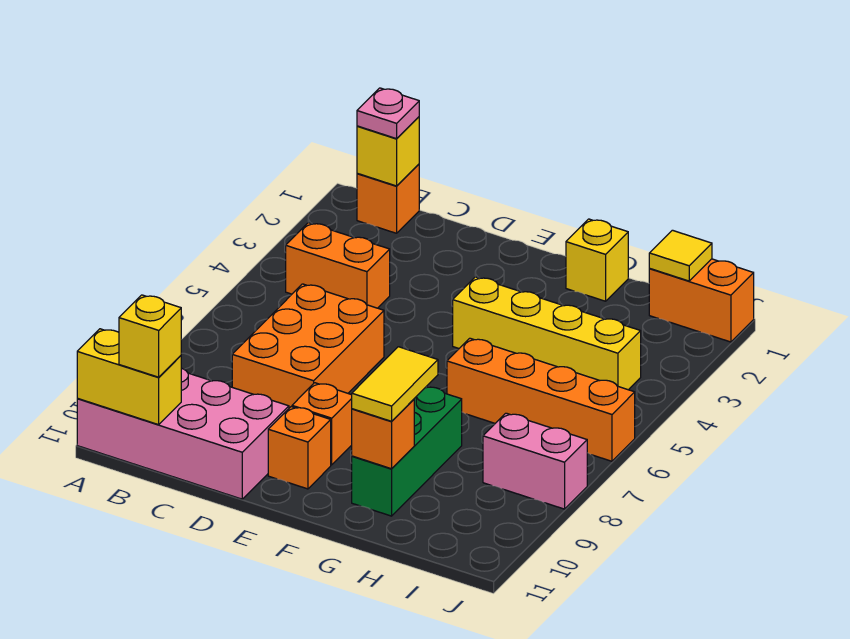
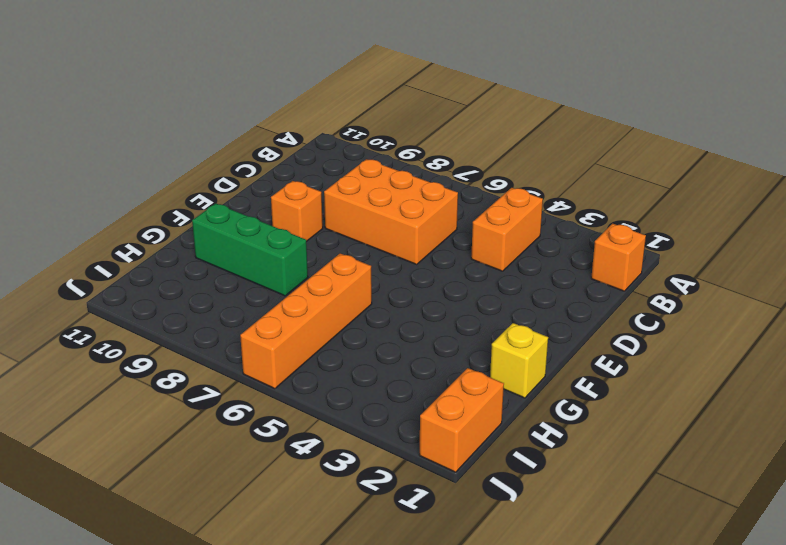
none -> pink brick A10:D11 level 1
none -> orange brick E10 level 1
none -> yellow brick F4:I4 level 1

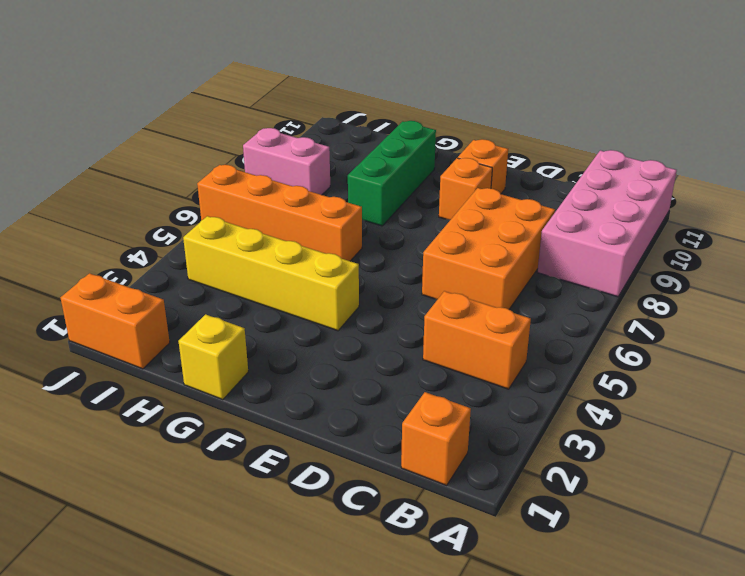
pink brick A8:B11 level 1 -> pink brick A10:D11 level 1
none -> yellow brick A11:B11 level 2
none -> yellow brick B1 level 2
none -> orange brick G10 level 2

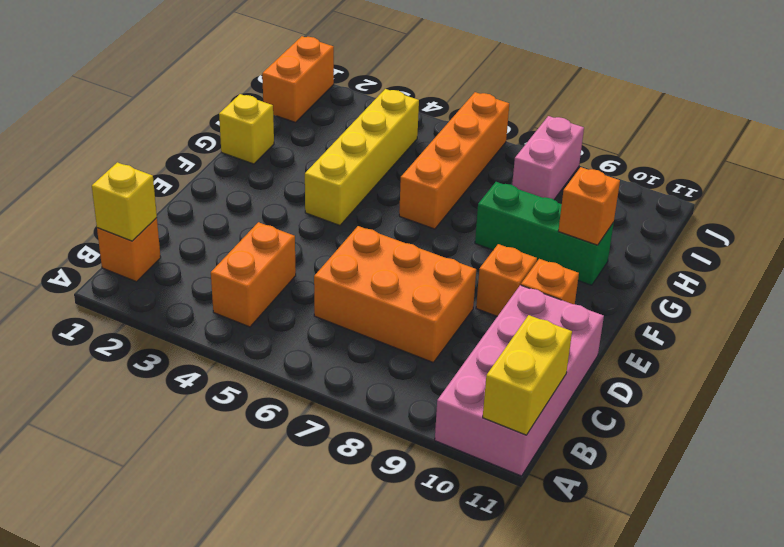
none -> yellow tile I1 level 2
none -> pink plate B1 level 3
none -> yellow brick B11 level 3

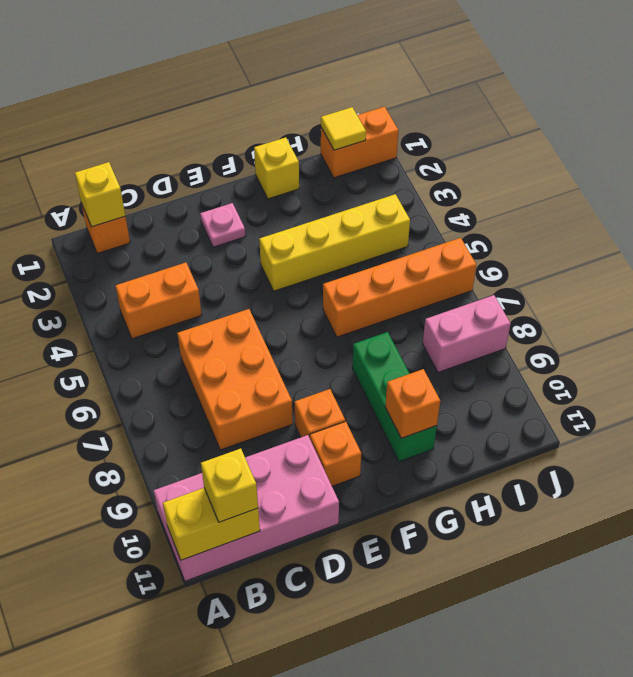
pink plate E2 level 1 -> pink plate B1 level 3
none -> yellow tile G9:G10 level 3

